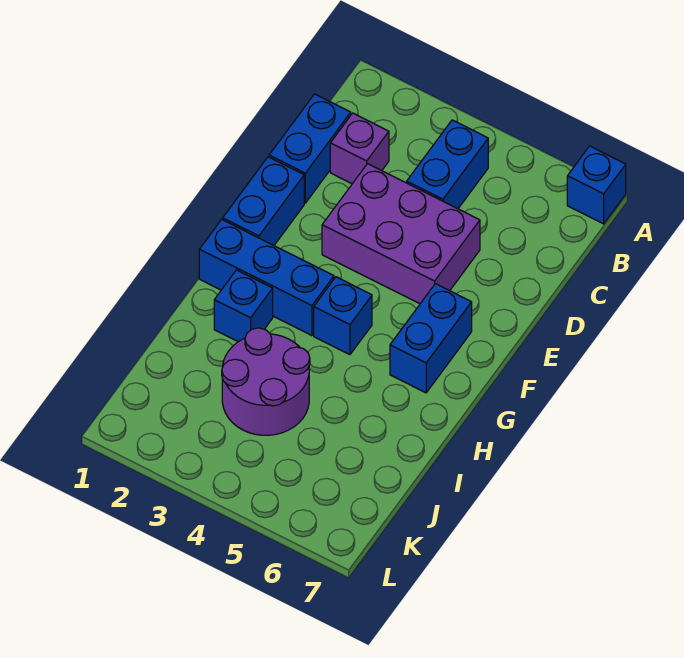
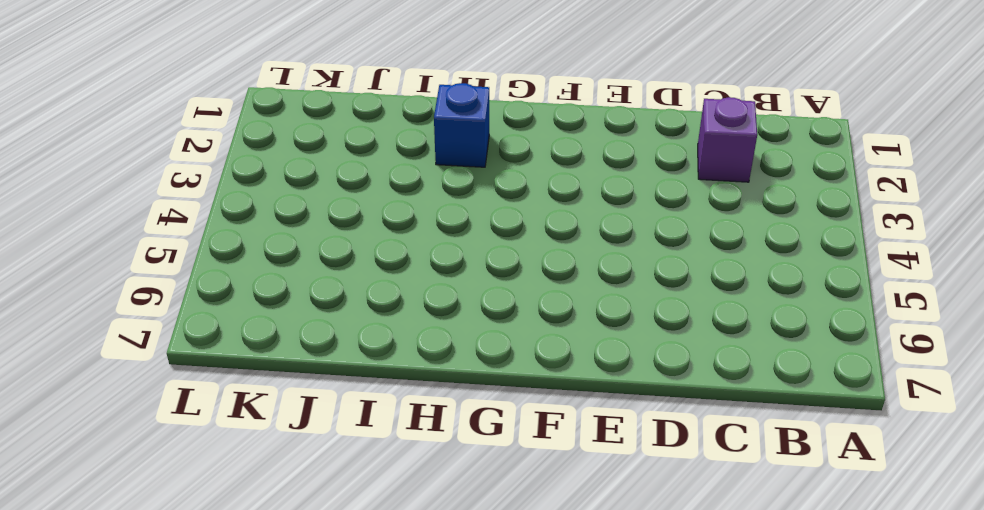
none -> blue brick A7 level 1
none -> blue brick B4:C4 level 1

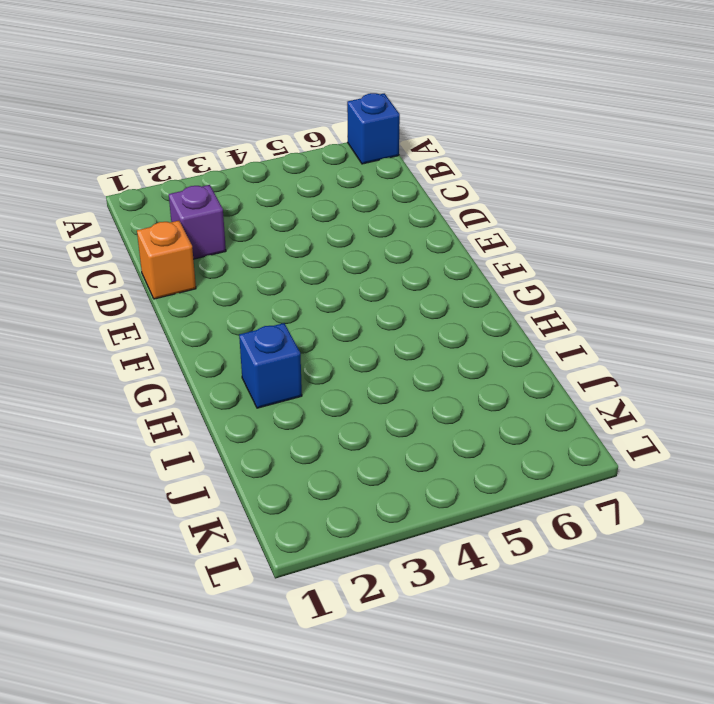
orange brick D1 level 1 -> blue brick C1:D1 level 1
none -> blue brick B4:C4 level 1
none -> purple brick D3:E5 level 1

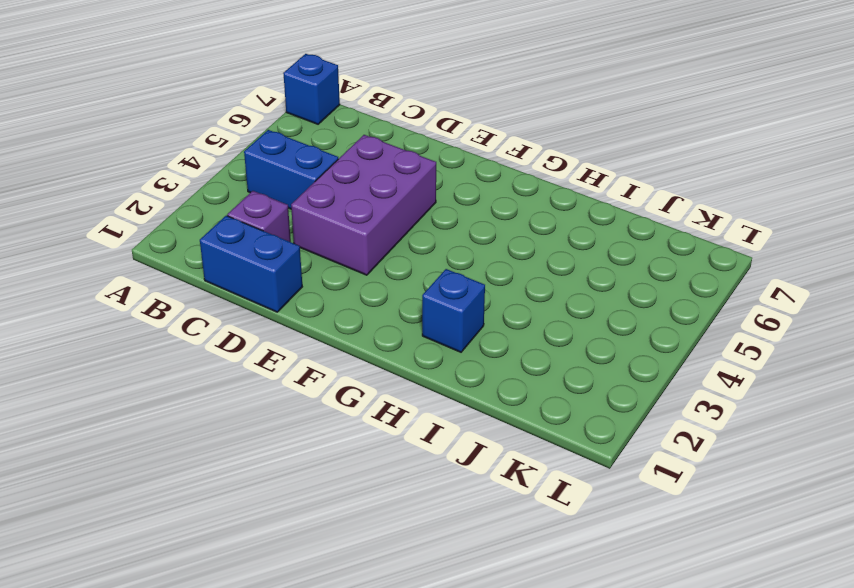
none -> blue brick E1:F1 level 1
none -> blue brick F6:G6 level 1

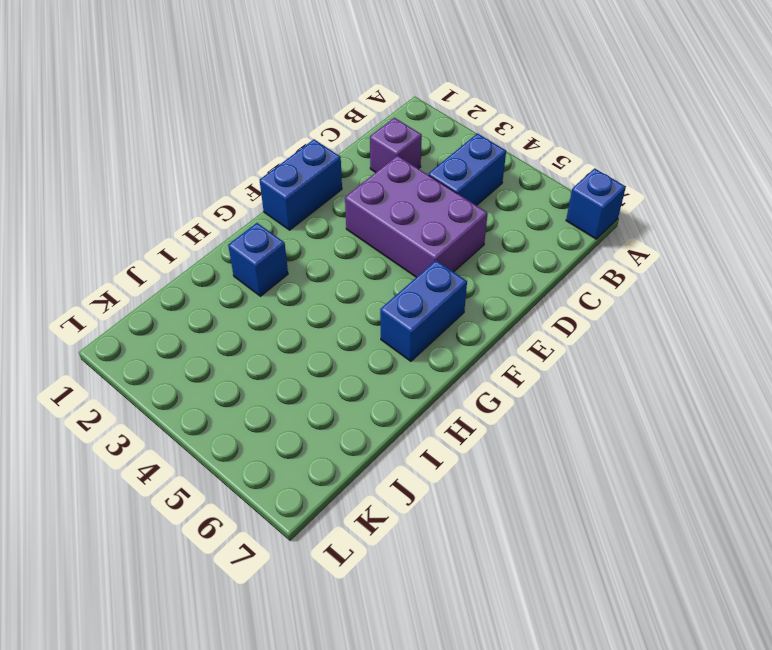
none -> blue brick C1:D1 level 1
none -> blue brick G1:G3 level 1

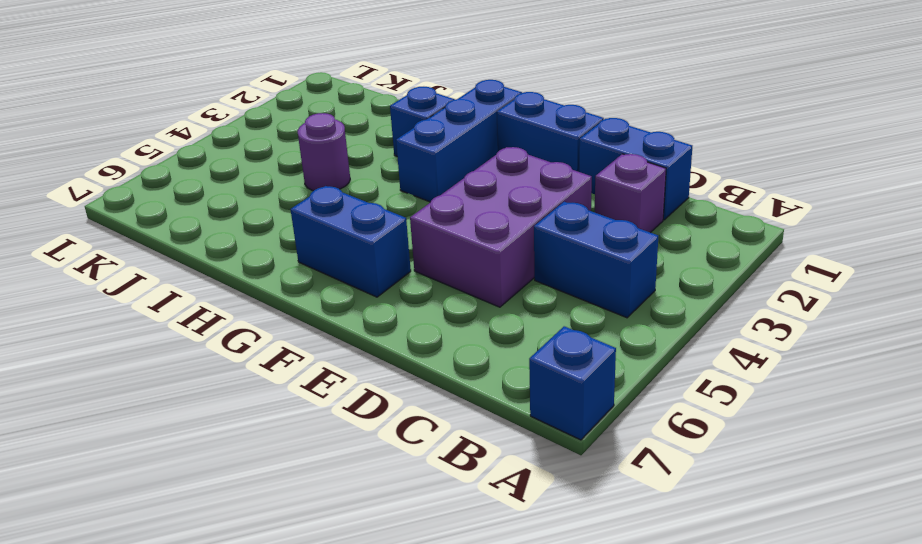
purple round brick I4 level 1 -> purple round brick I3:J4 level 1
none -> blue brick G4 level 1

